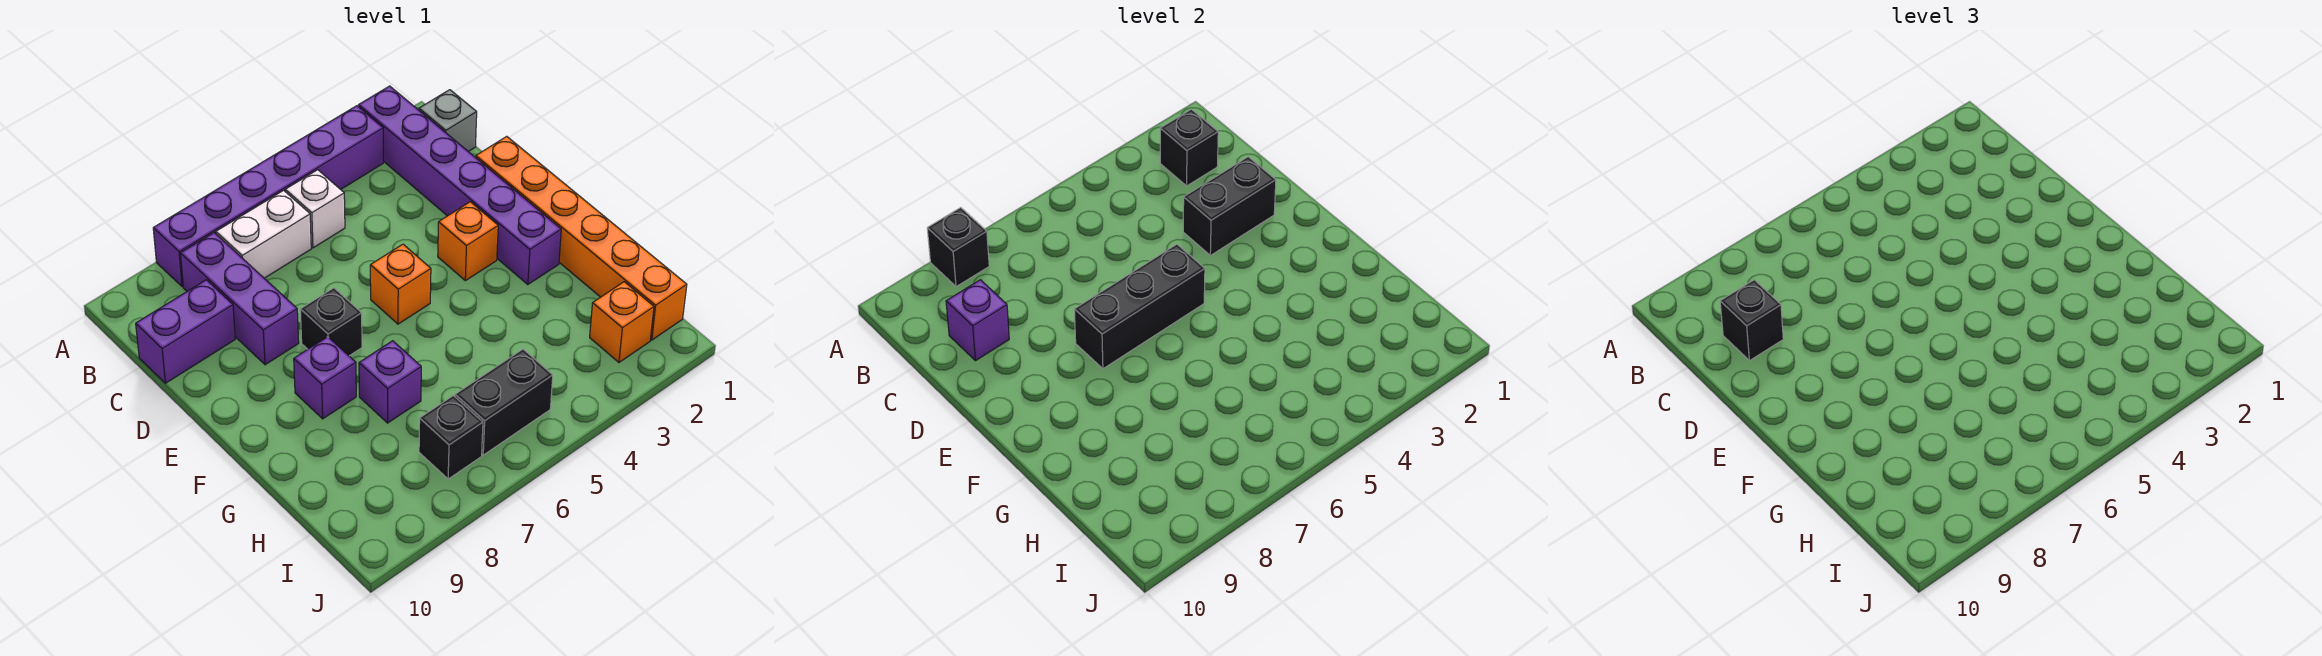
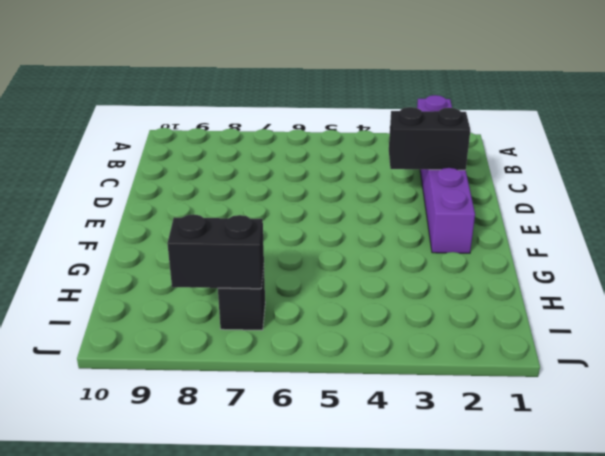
black brick I7:I8 level 2 -> black brick I5:I6 level 1
none -> purple brick A3:A8 level 1
none -> grey brick B1 level 1
none -> white brick B5 level 1

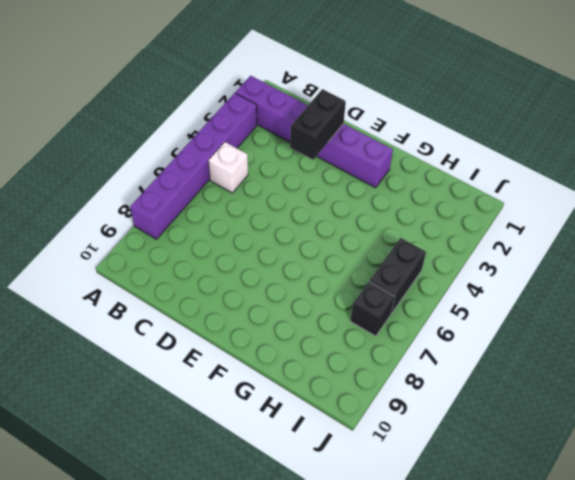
none -> grey brick B1 level 1
none -> white brick B6:B7 level 1
none -> purple brick B8:D8 level 1

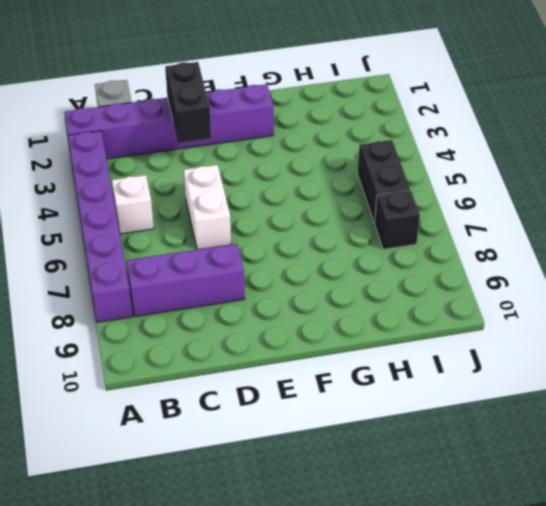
white brick D5:D6 level 1 -> white brick B6:B7 level 1
none -> purple brick C9:C10 level 1
none -> orange brick D1:I1 level 1
none -> orange brick E3 level 1

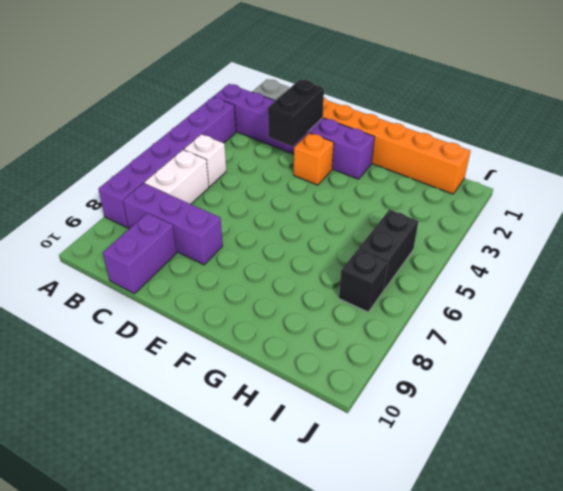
none -> orange brick E5 level 1
none -> black brick E7 level 1
none -> purple brick F8 level 1

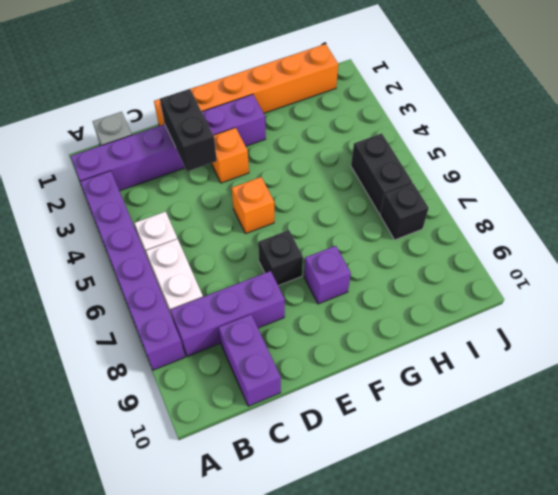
none -> purple brick G7 level 1
none -> orange brick I2 level 1
none -> black brick A8 level 2

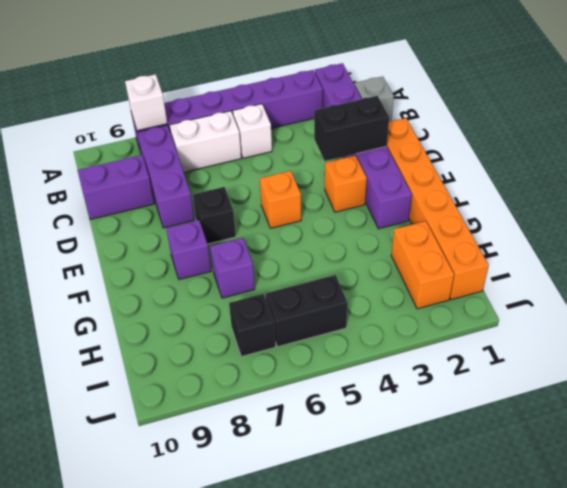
white brick A8 level 2 -> black brick A8 level 2
orange brick H2:I2 level 1 -> orange brick I2 level 1
none -> black brick B2 level 2
none -> purple brick C9 level 2
none -> black brick E5:E7 level 2

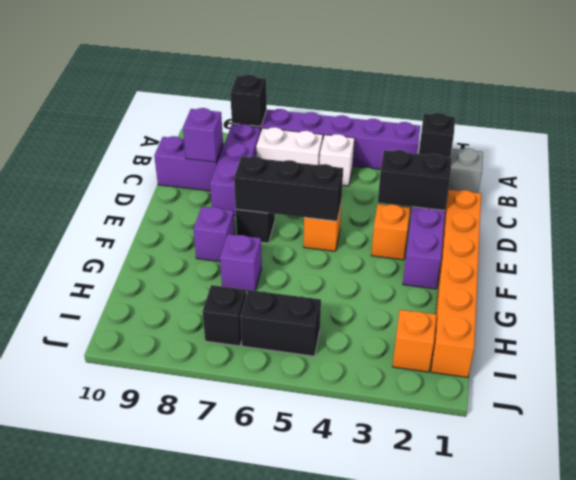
none -> black brick C9 level 3

